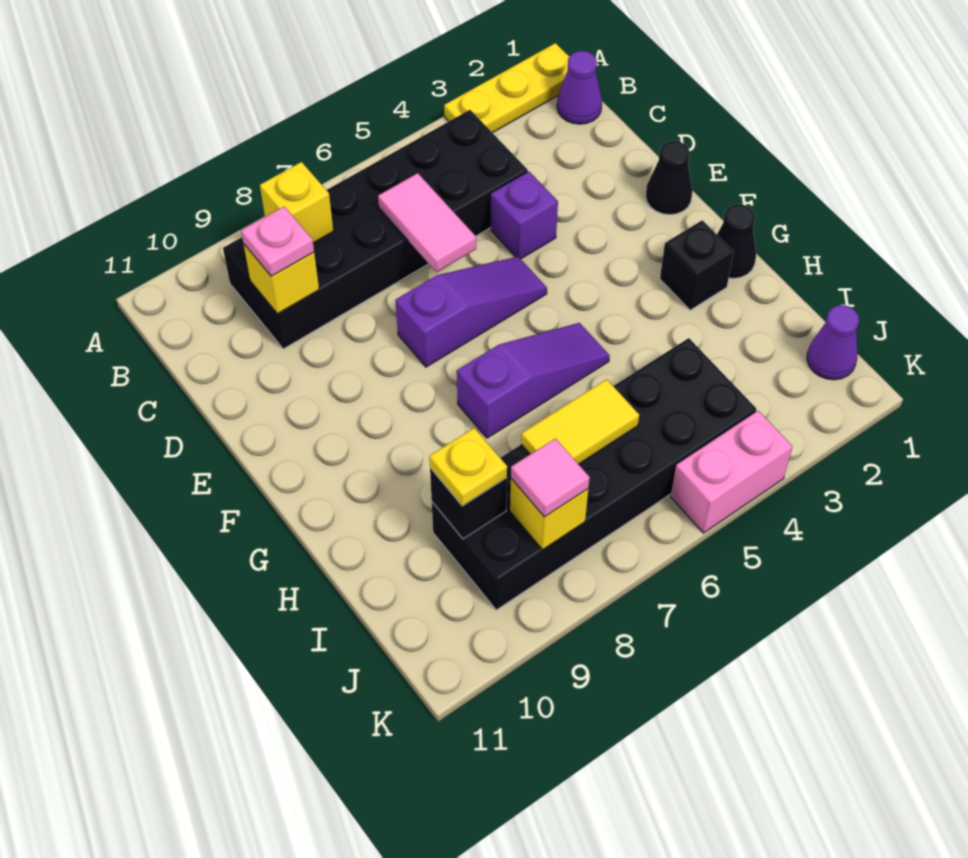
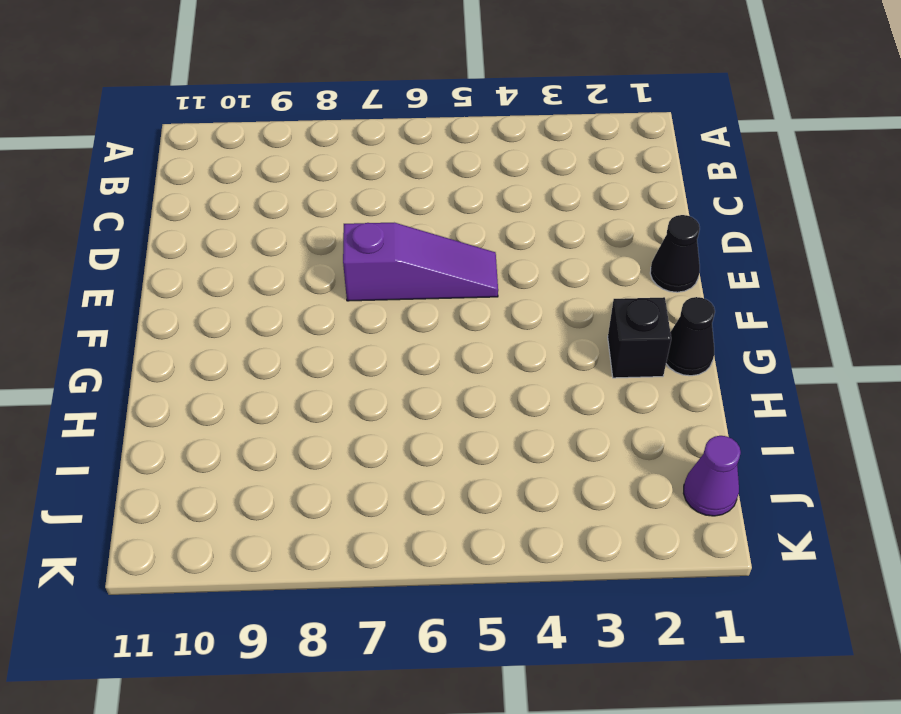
none -> yellow plate A1:A3 level 1
none -> purple cone B1 level 1
none -> black brick B4:C9 level 1

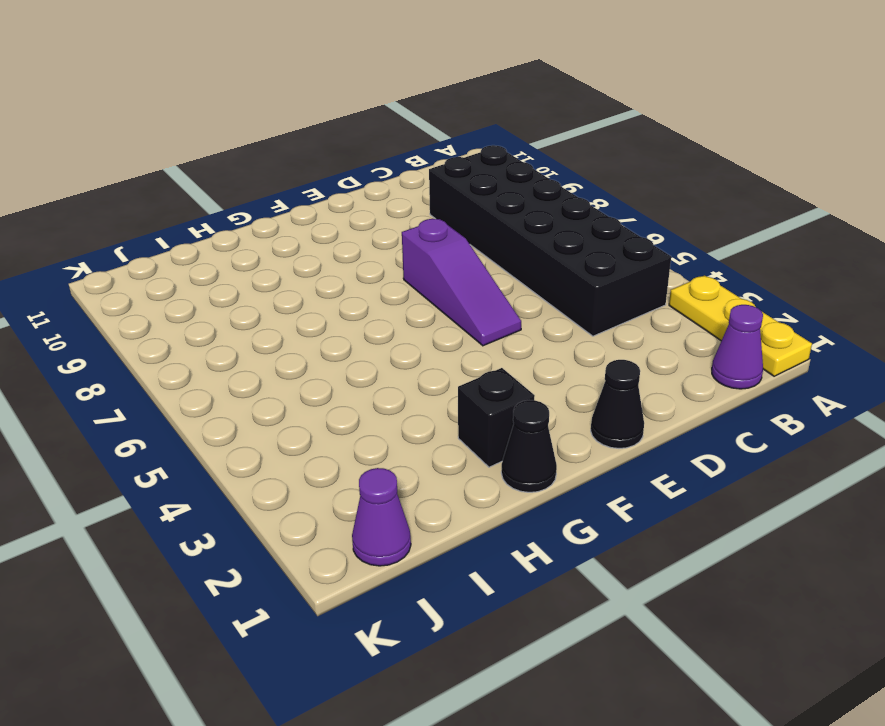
none -> purple brick D4 level 1
none -> purple slope G5:G7 level 1 top 7
none -> black brick I4:J9 level 1

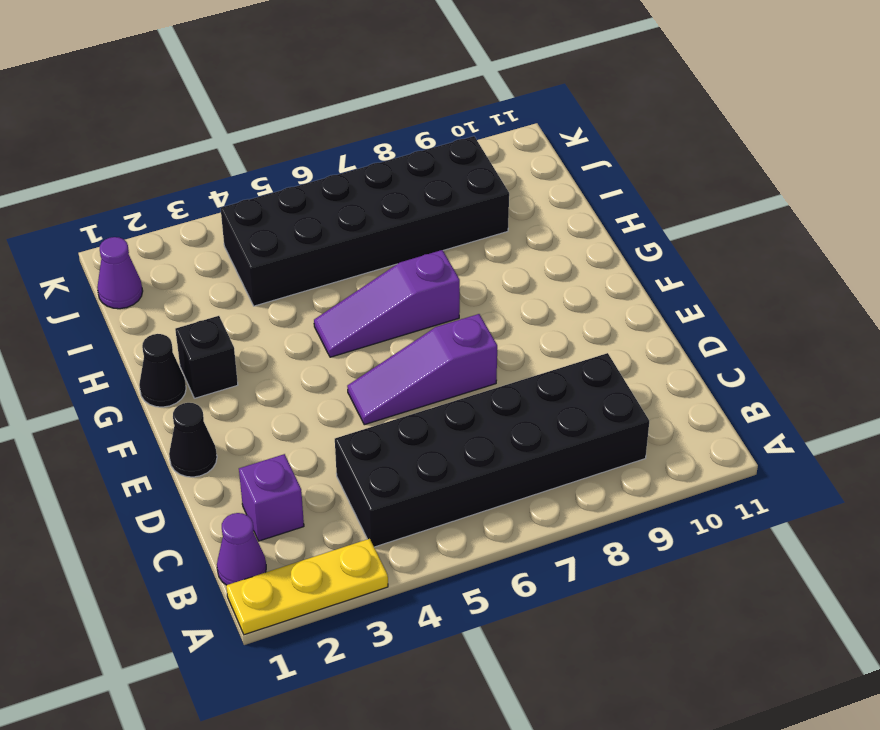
purple brick C2 level 1 -> purple brick D4 level 1
none -> pink brick K4:K5 level 1
none -> yellow brick B8 level 2
none -> pink tile C6:D6 level 2

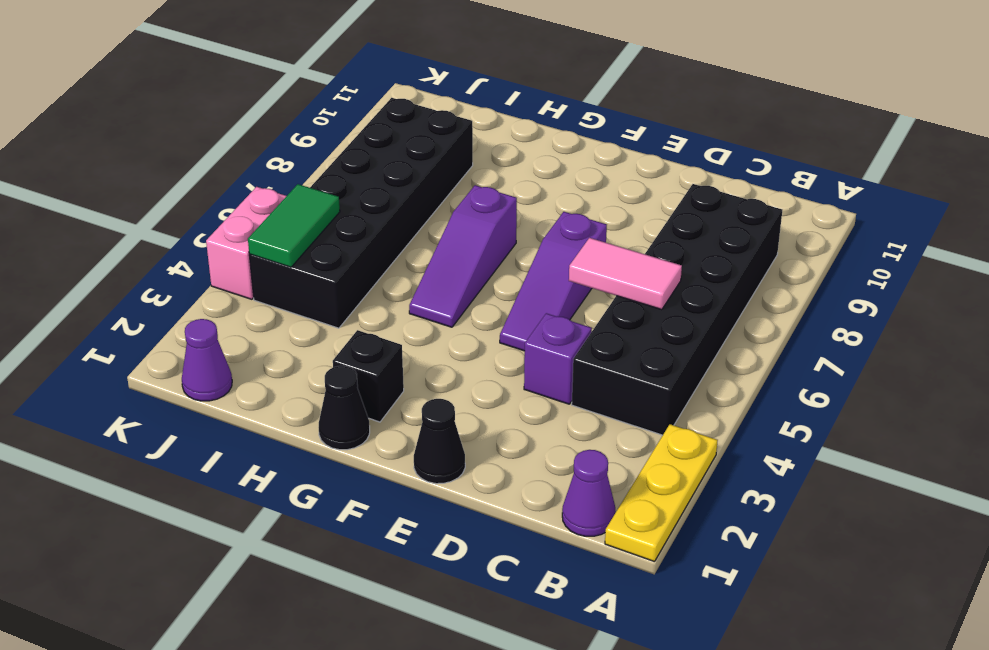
green tile J4:J5 level 2 -> none
none -> yellow brick B8 level 2
none -> yellow brick C9 level 2
none -> yellow tile I6:I7 level 2

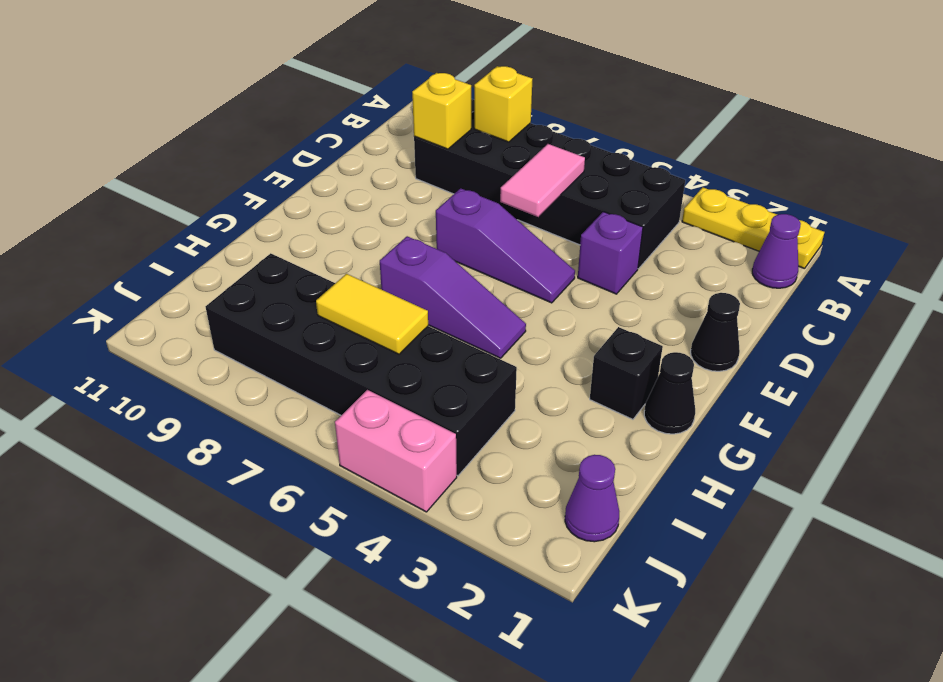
none -> black brick I9 level 2
none -> yellow brick J8 level 2
none -> pink plate C9 level 3

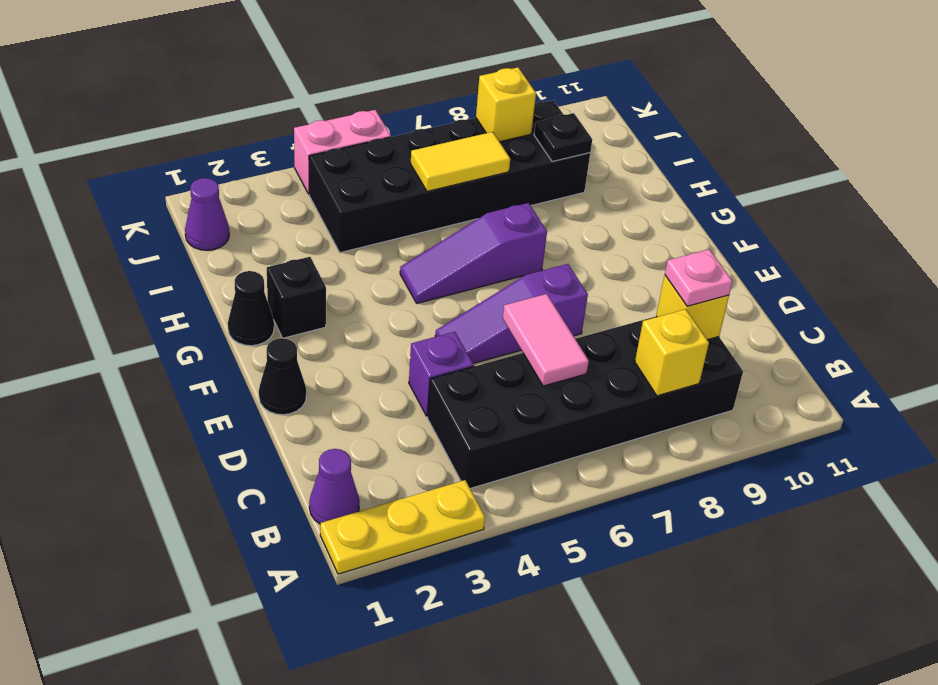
black plate I9 level 2 -> black brick I9 level 2
none -> yellow plate I9 level 3
none -> pink tile J8 level 3

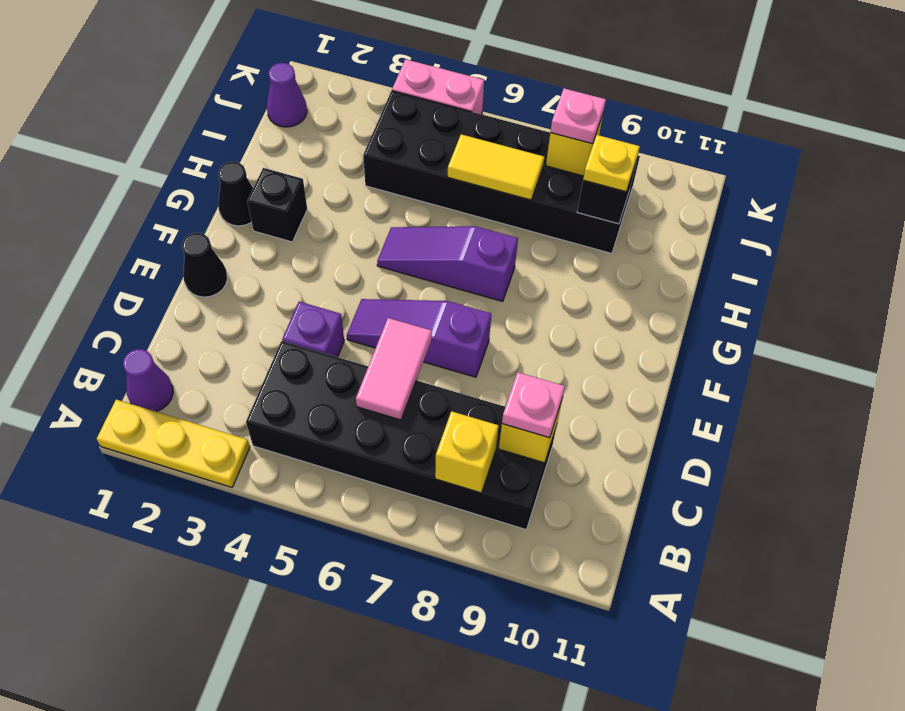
pink plate J8 level 3 -> pink tile J8 level 3

